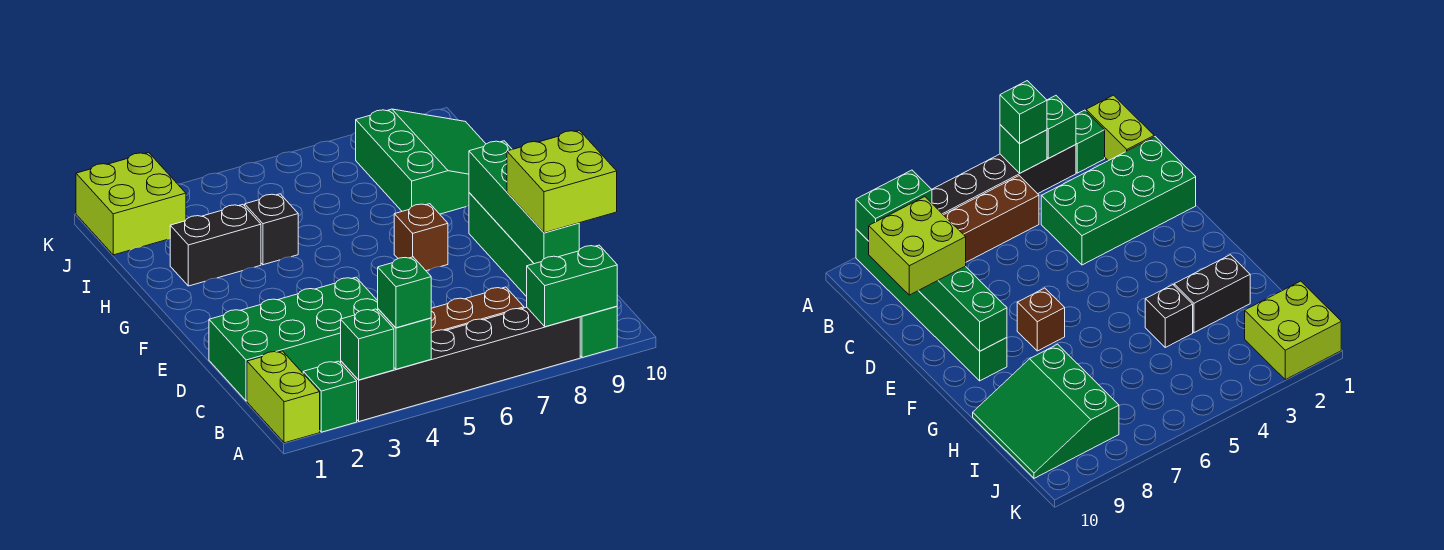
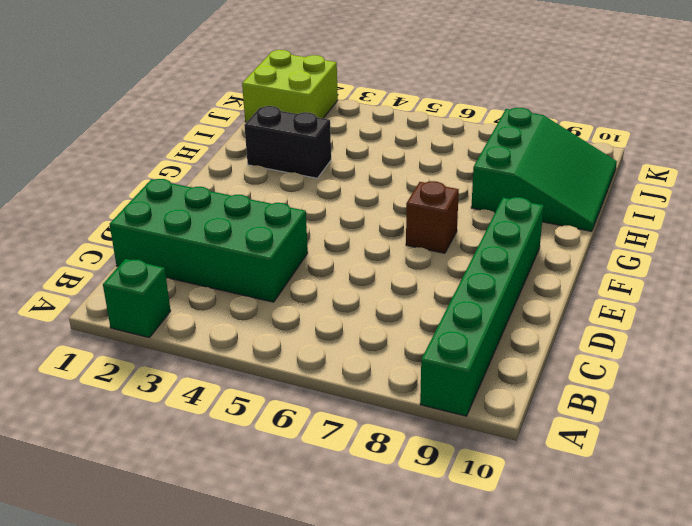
none -> lime brick A1:B1 level 1
none -> black brick A3:A8 level 1
none -> brown brick B5:B7 level 1

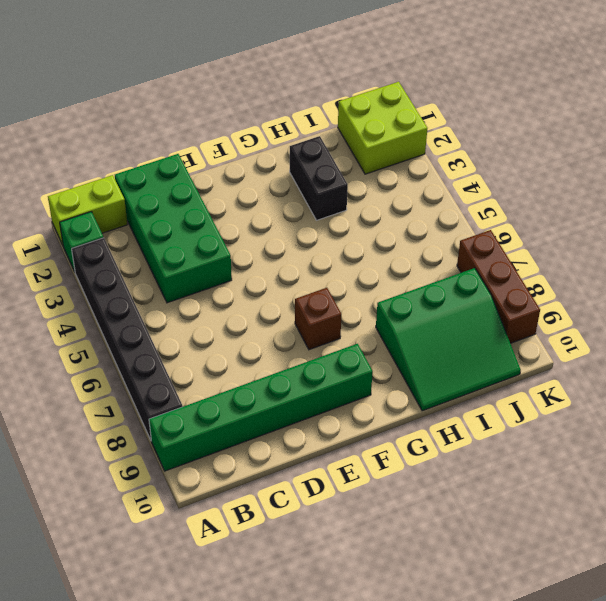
brown brick K7:K9 level 1 -> brown brick B5:B7 level 1
none -> black brick H4 level 1
none -> green brick A3 level 2
none -> green brick A4 level 2

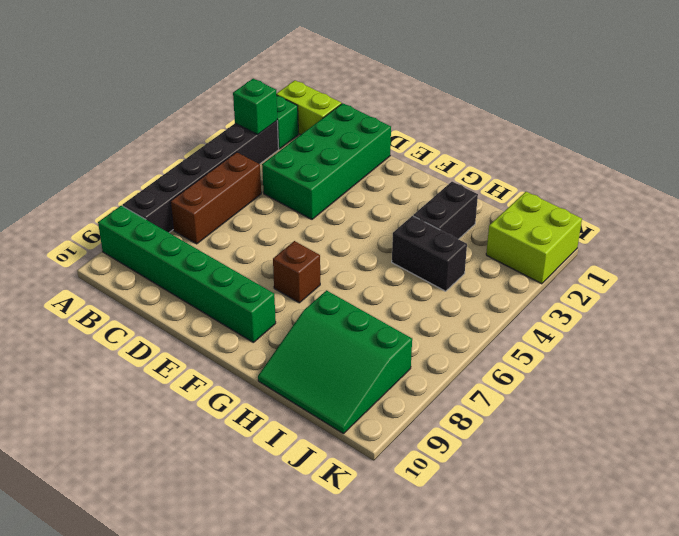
black brick H4:I4 level 1 -> black brick H4 level 1
none -> green brick A4 level 2
none -> green brick A8:A9 level 2
none -> green brick C9:F9 level 2

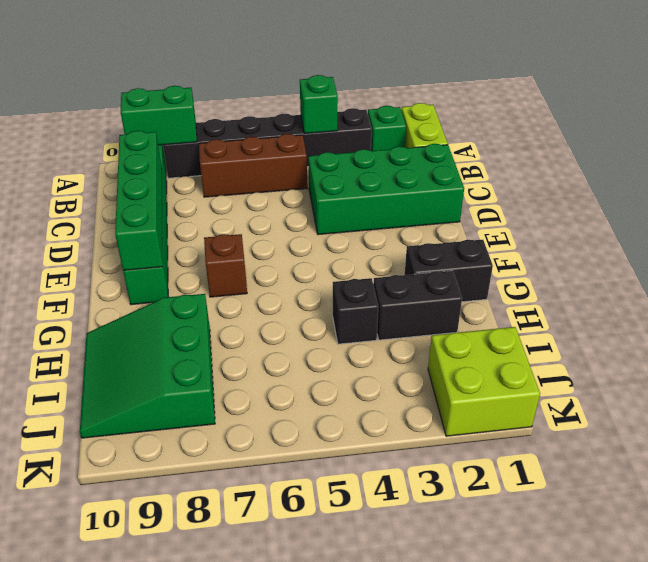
black brick G1:G2 level 1 -> none
none -> green brick A3 level 2
none -> green brick A4 level 3
none -> lime brick C9:D10 level 3

